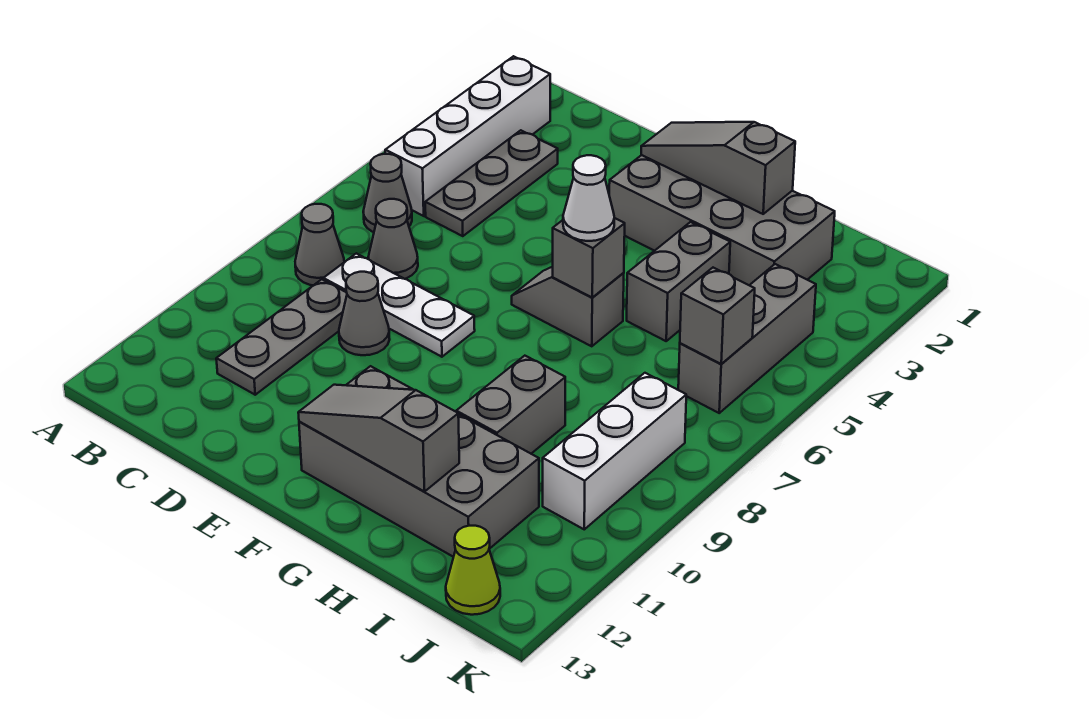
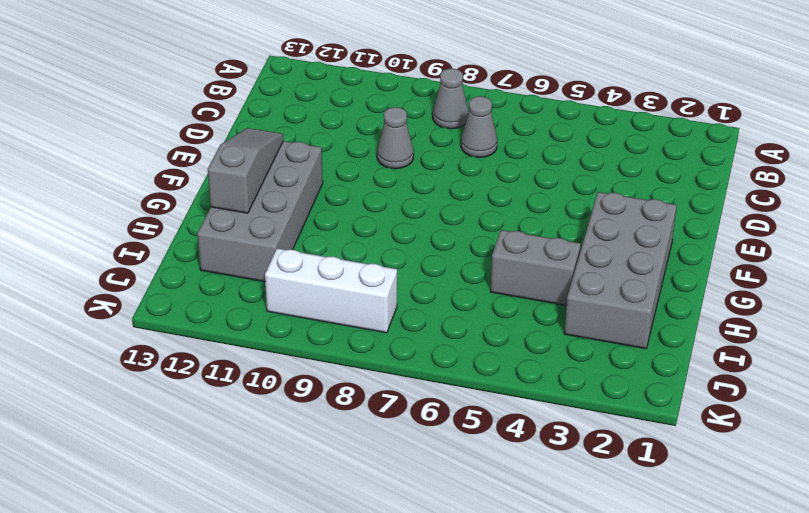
none -> white brick B2:B5 level 1
none -> grey cone B6 level 1
none -> grey plate C3:C5 level 1

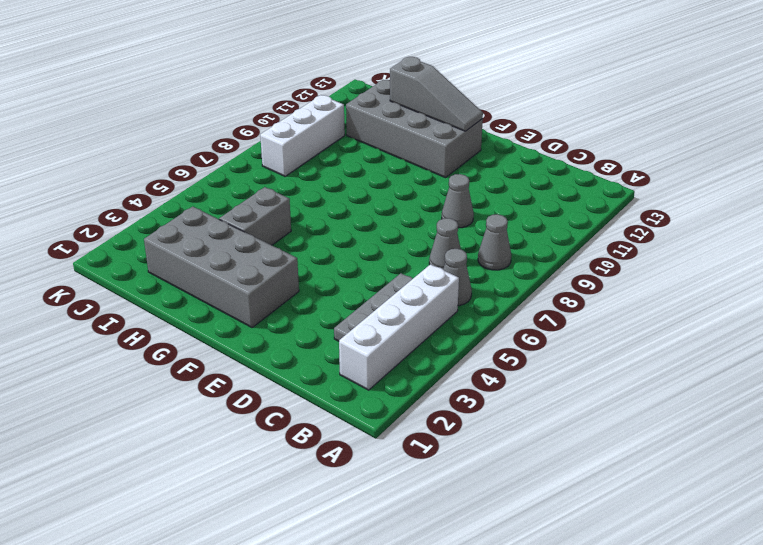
none -> white plate C8:E8 level 1
none -> grey plate C9:C11 level 1
none -> grey slope F6:G6 level 1 top G

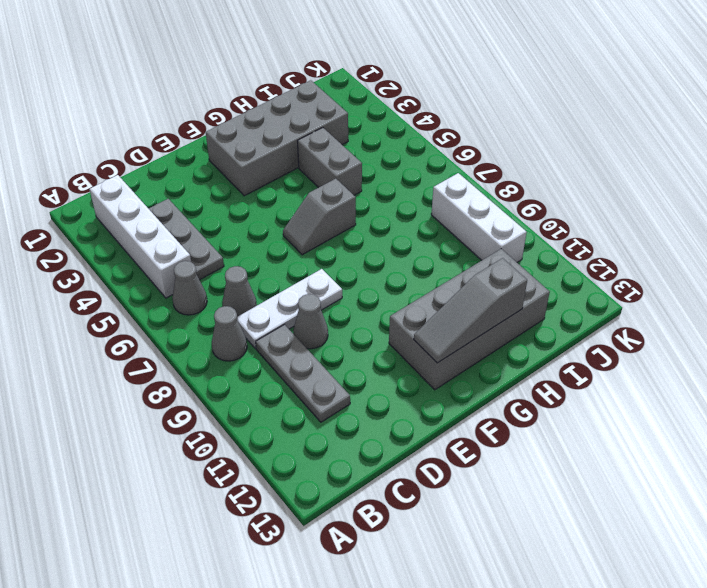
none -> grey brick H9:H10 level 1
none -> grey brick J4:J6 level 1
none -> lime cone J13 level 1

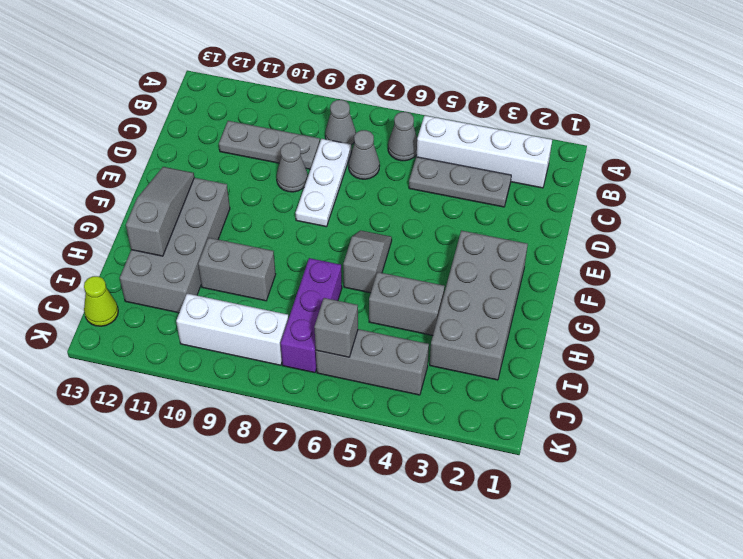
purple brick H7:J7 level 1 -> none
none -> grey slope F2:H2 level 2 top H
none -> grey brick G6 level 2
none -> white cone G6 level 3

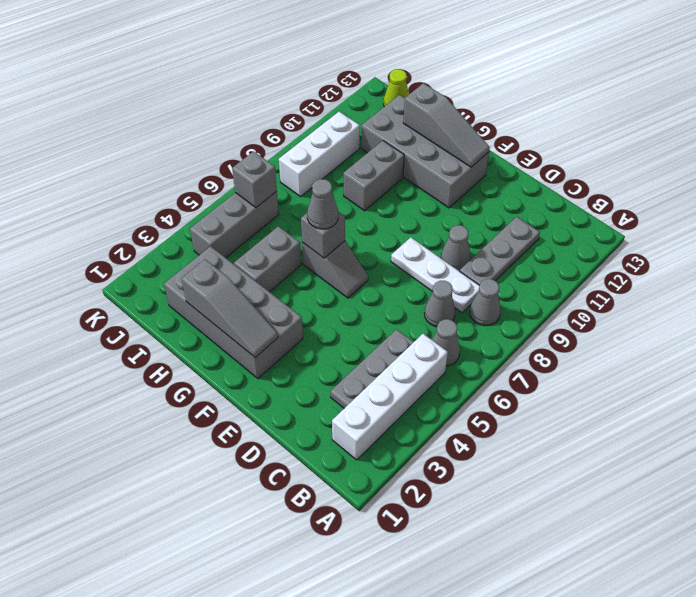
grey cone G6 level 3 -> white cone G6 level 3

